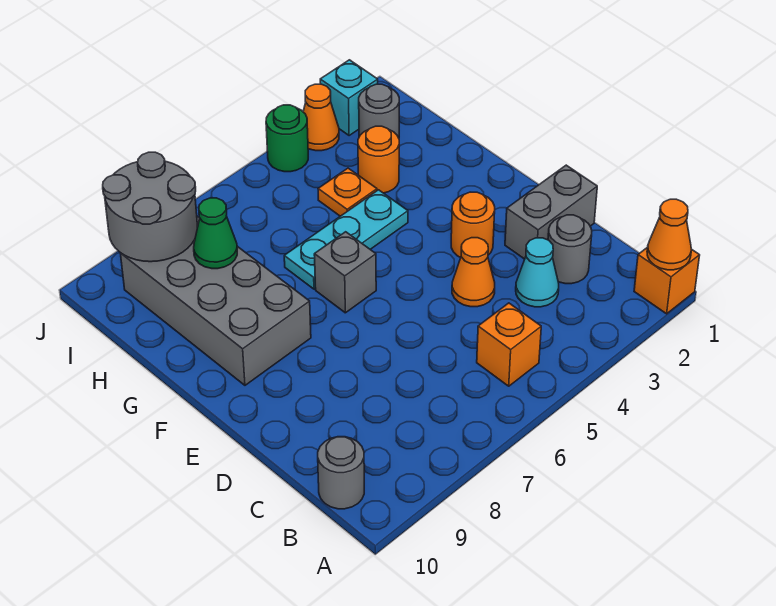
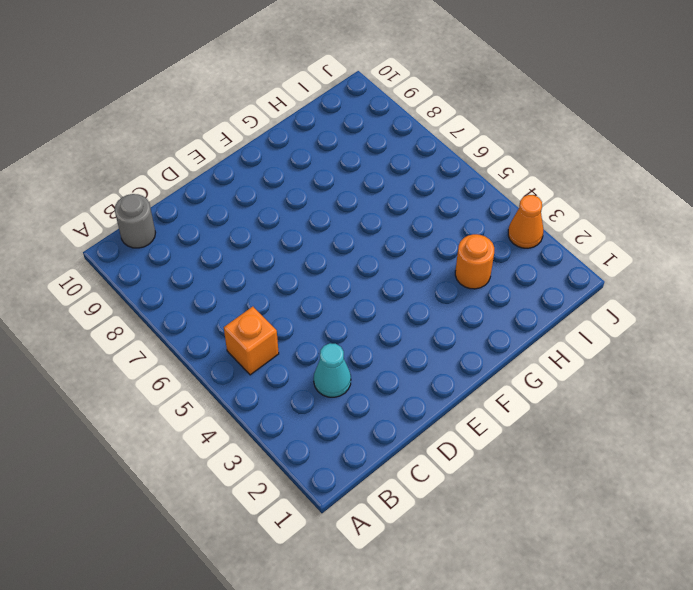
none -> orange brick A1 level 1
none -> grey round brick C2 level 1
none -> grey brick D1:D2 level 1

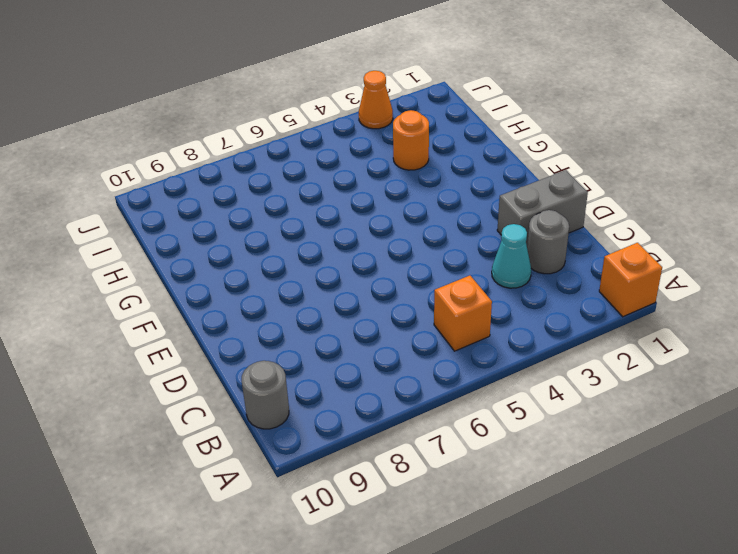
none -> orange cone D4 level 1
none -> orange round brick E3 level 1
none -> grey brick F6 level 1

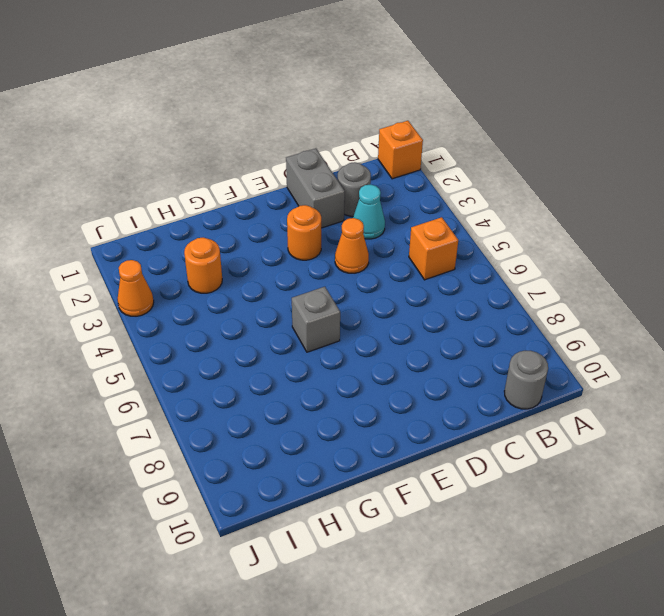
none -> grey brick F8:I9 level 1
none -> cyan plate G4:G6 level 1
none -> orange plate H4 level 1

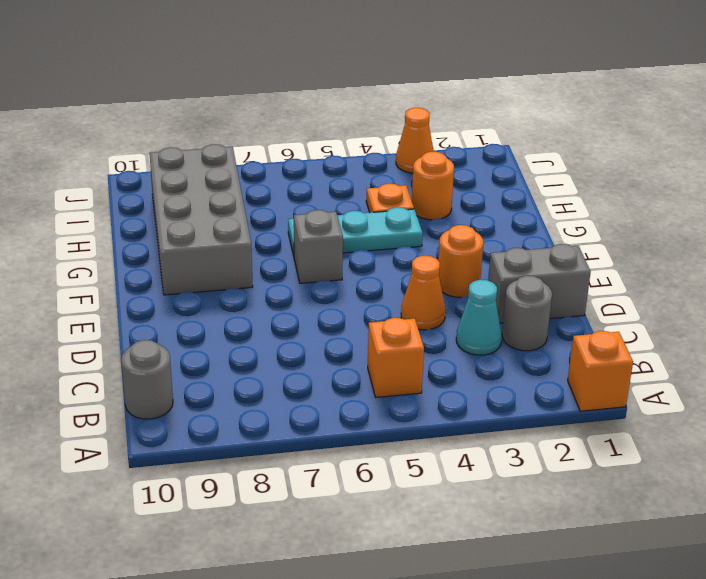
none -> grey round brick I2 level 1
none -> cyan brick J2 level 1
none -> green round brick J4 level 1

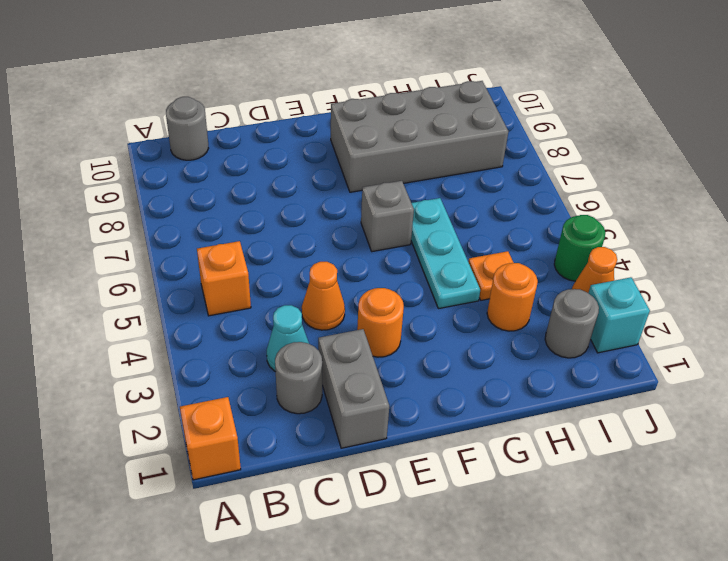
none -> orange cone A1 level 2
none -> green cone H8 level 2
none -> grey round brick I8:J9 level 2

